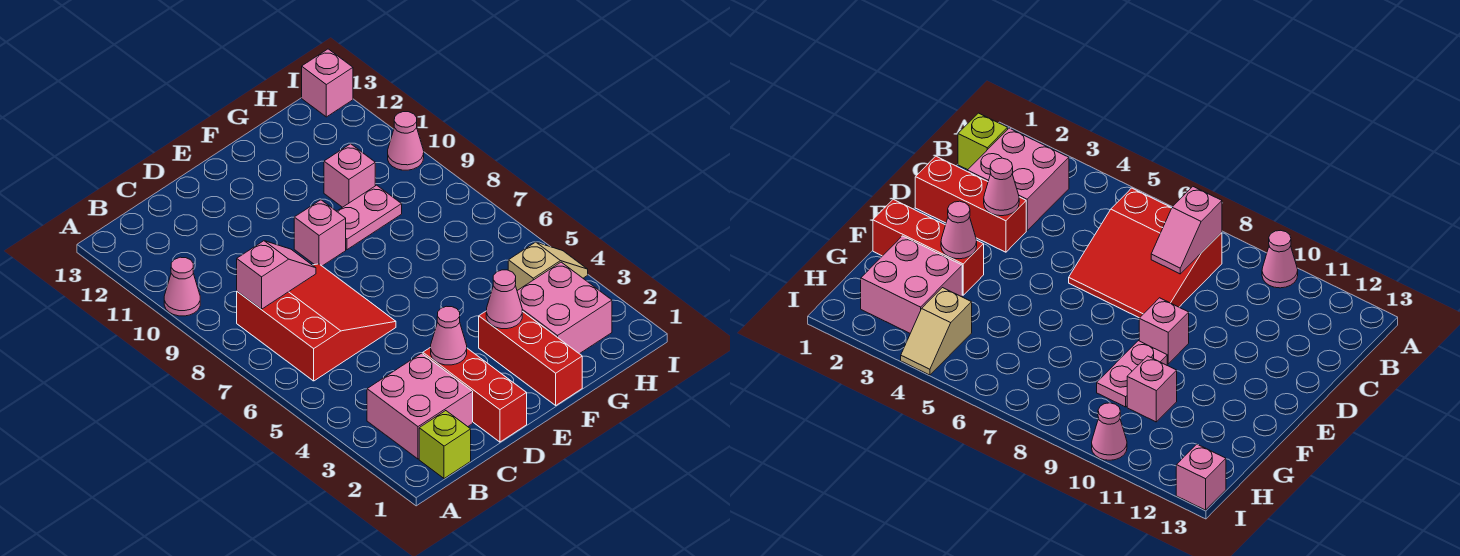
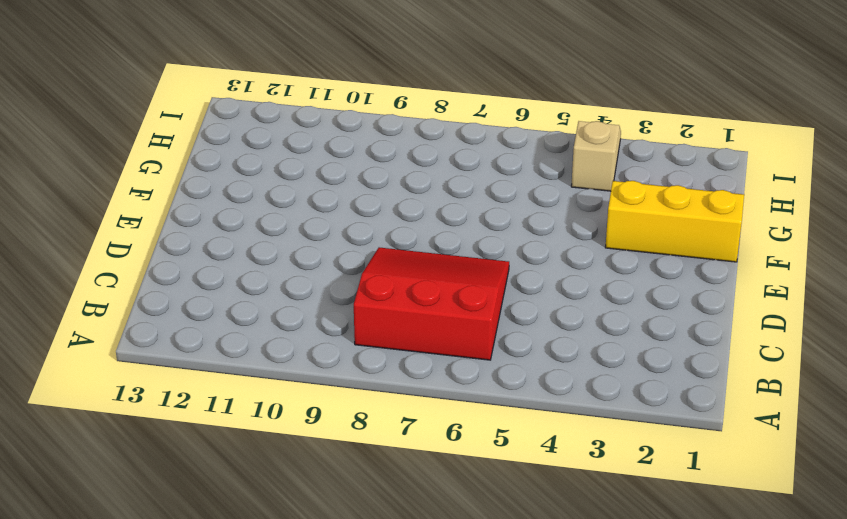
yellow brick F1:F3 level 1 -> red brick F1:F3 level 1
none -> pink cone A10 level 1
none -> lime brick B1 level 1
none -> pink brick B2:C3 level 1

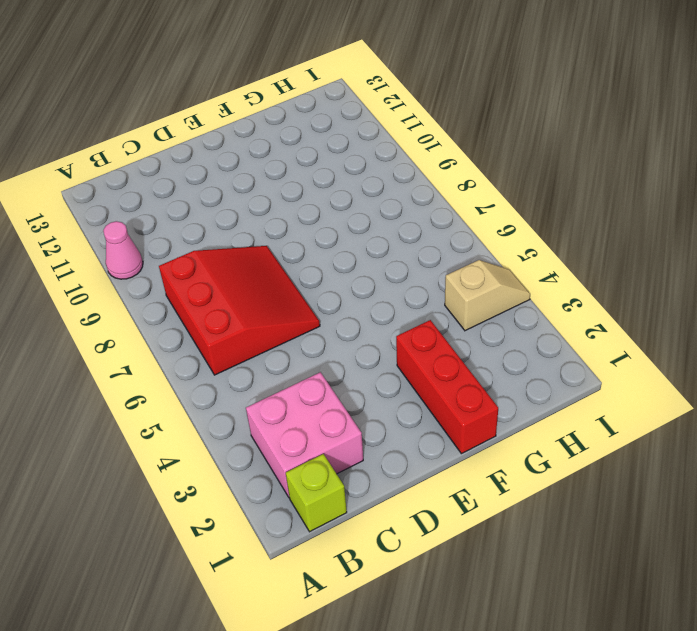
none -> red brick D1:D3 level 1
none -> pink brick E9 level 1
none -> pink plate F9:G9 level 1

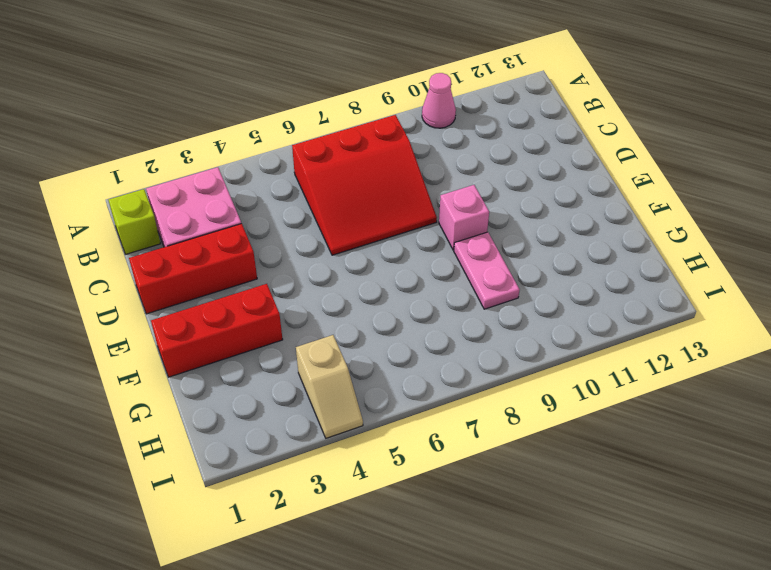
none -> pink brick G2:H3 level 1
none -> pink brick G10 level 1
none -> pink cone I10 level 1

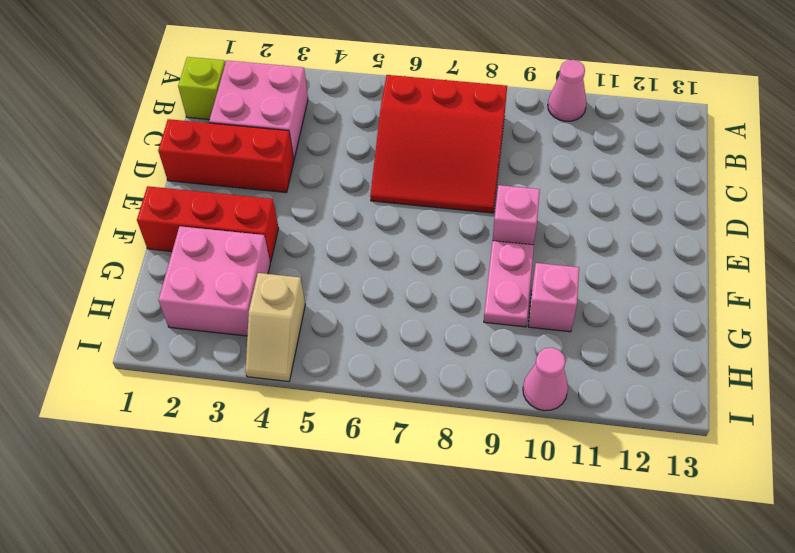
none -> pink brick I13 level 1
none -> pink slope B8:C8 level 2 top B
none -> pink cone D3 level 2

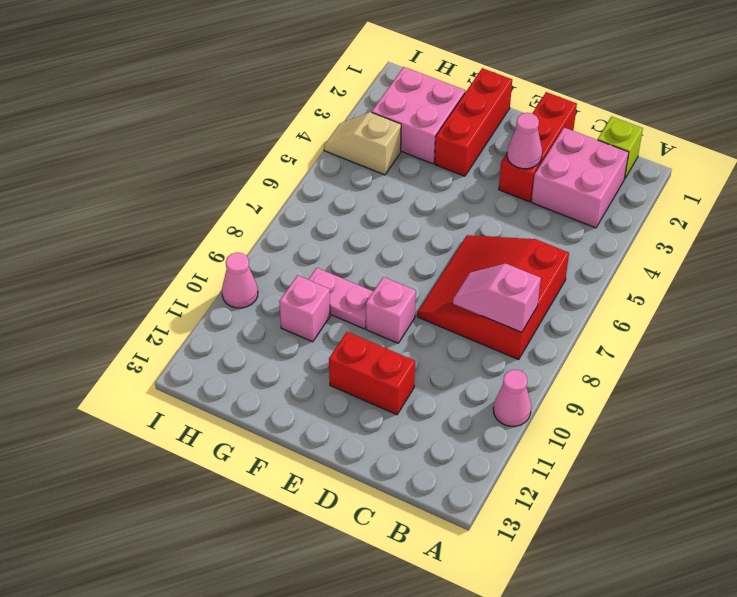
red brick D11:E11 level 1 -> none
none -> pink brick I13 level 1
none -> pink cone F3 level 2

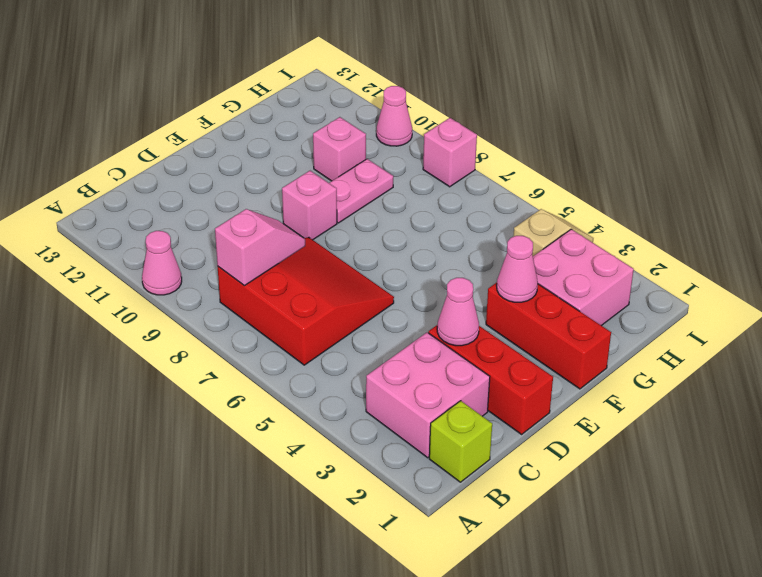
pink brick I8 level 1 -> pink brick I13 level 1

